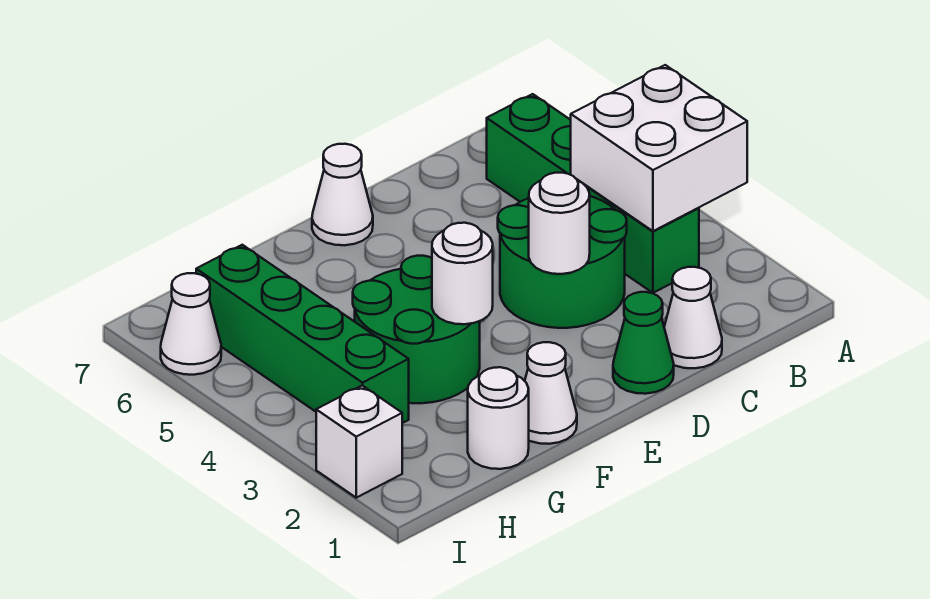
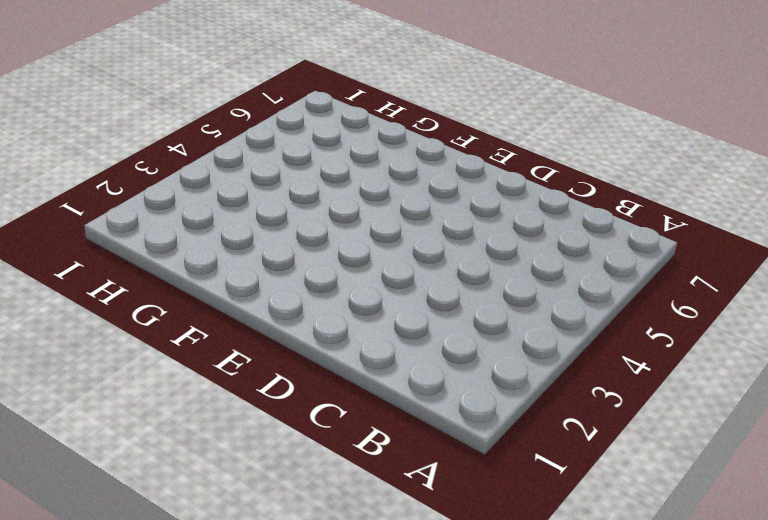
none -> green brick B3:B6 level 1
none -> white cone C1 level 1
none -> green round brick C3:D4 level 1

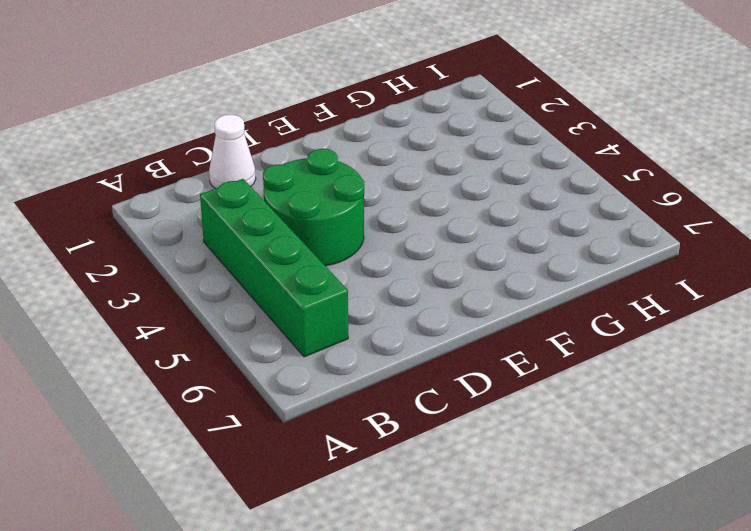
none -> green cone D1 level 1
none -> white cone E7 level 1
none -> white cone F1 level 1

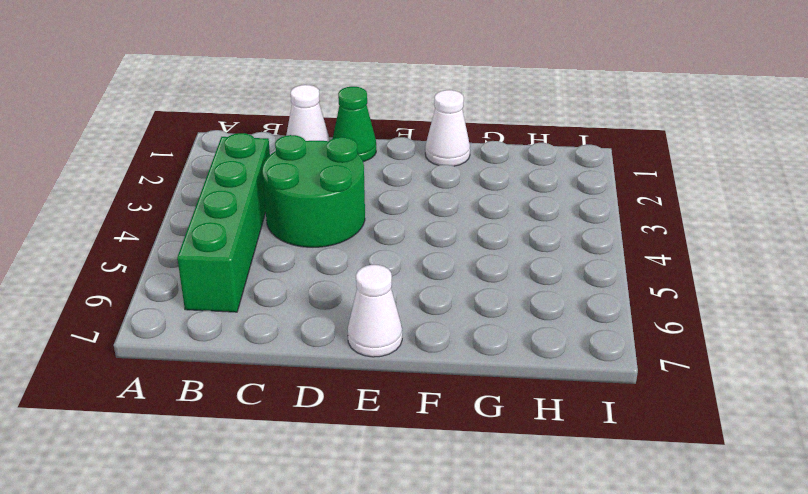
none -> green round brick F3:G4 level 1
none -> white round brick G1 level 1
none -> green brick H3:H6 level 1

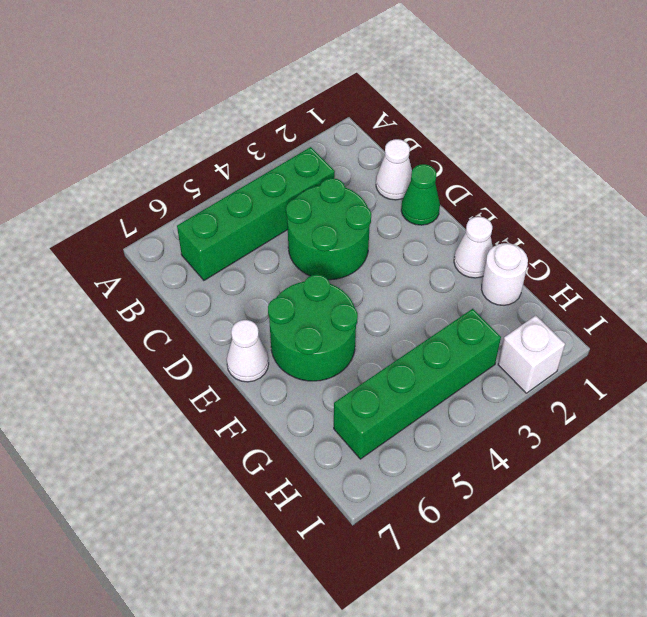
green round brick E5:F6 level 1 -> green round brick F3:G4 level 1
none -> white cone I6 level 1
none -> white brick A3:B4 level 2
none -> white round brick D3 level 2

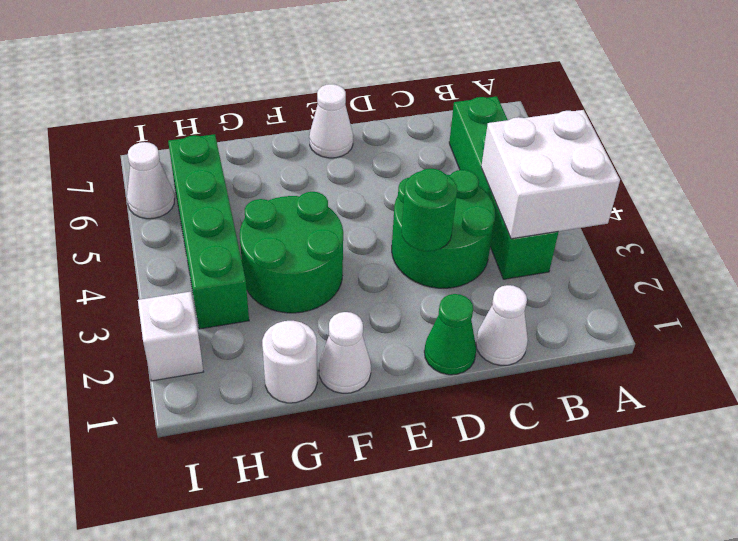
green round brick D3 level 2 -> white round brick D3 level 2
none -> white round brick F3 level 2

